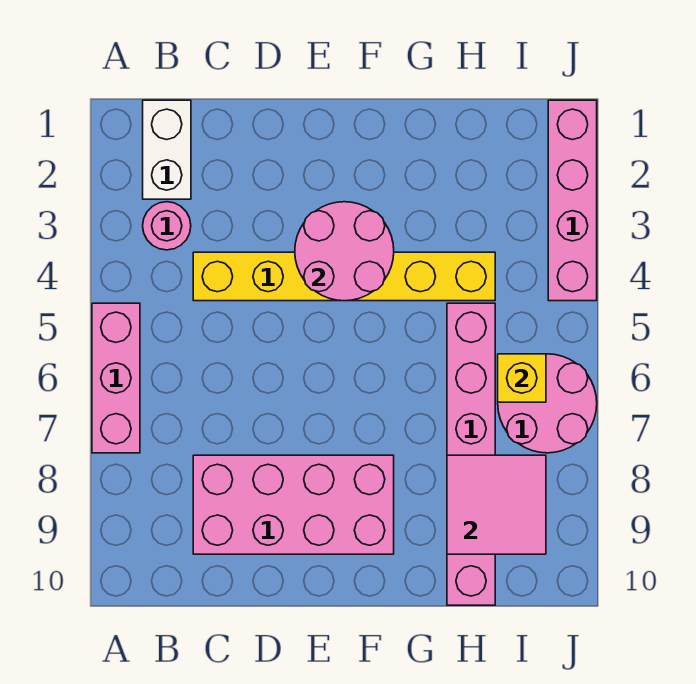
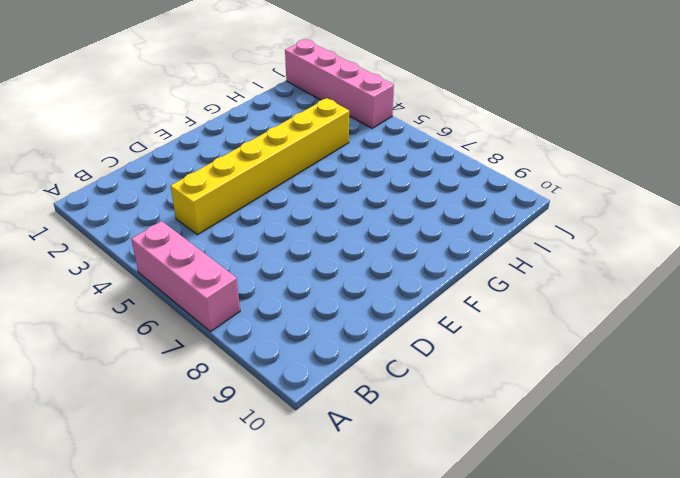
none -> white brick B1:B2 level 1
none -> pink round brick B3 level 1

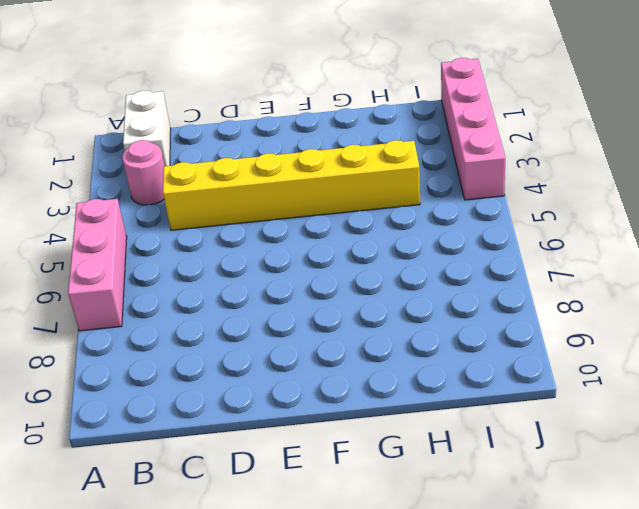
none -> pink brick C8:F9 level 1
none -> pink brick H5:H10 level 1

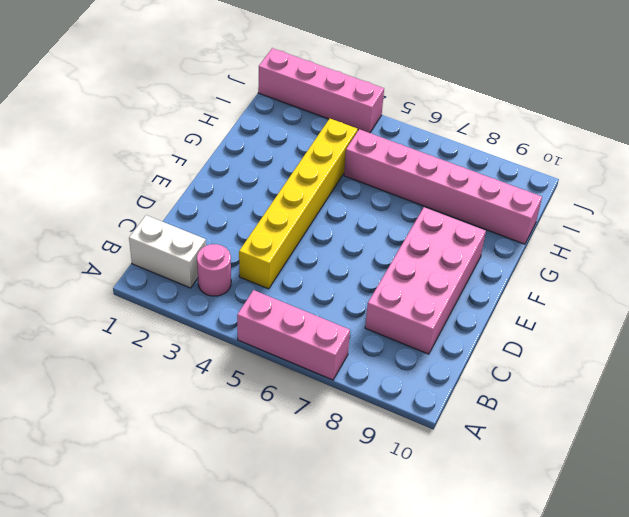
none -> pink round brick I6:J7 level 1
none -> pink round brick E3:F4 level 2

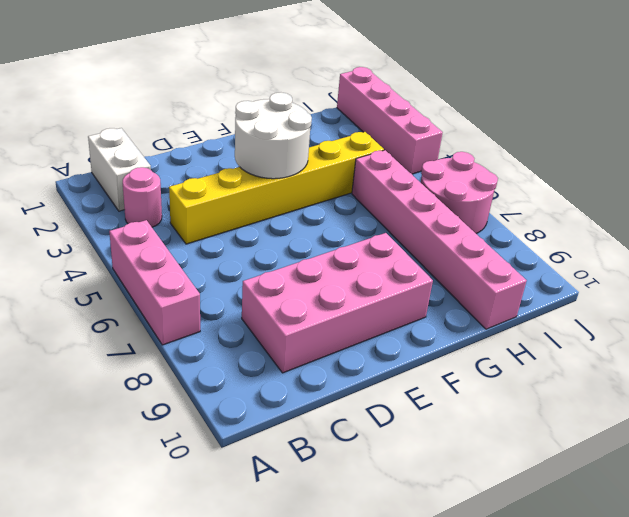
white round brick E3:F4 level 2 -> pink round brick E3:F4 level 2
none -> pink tile H8:I9 level 2
none -> yellow brick I6 level 2

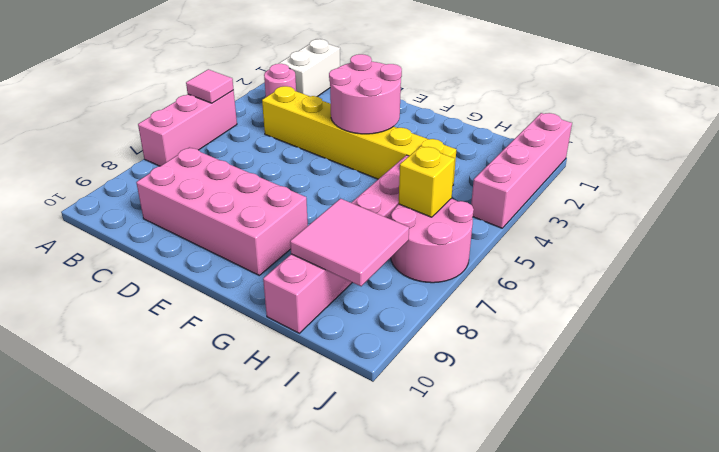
pink tile A5 level 2 -> none

